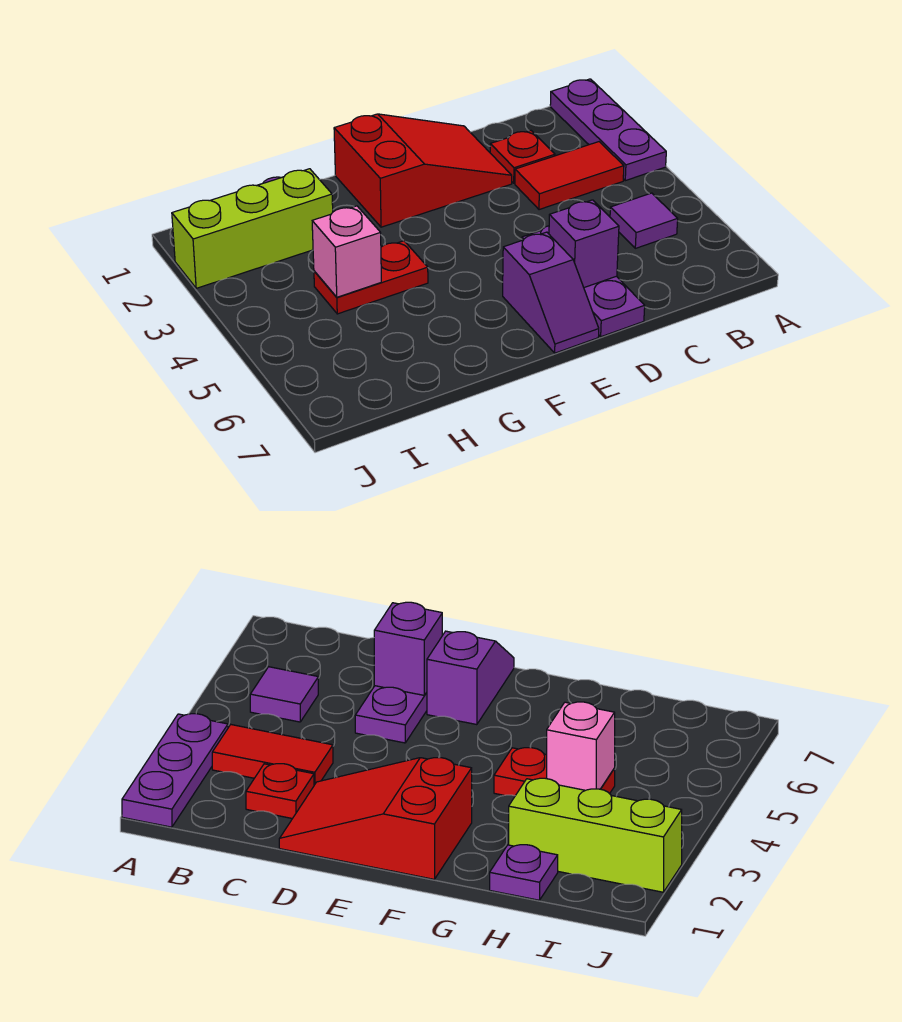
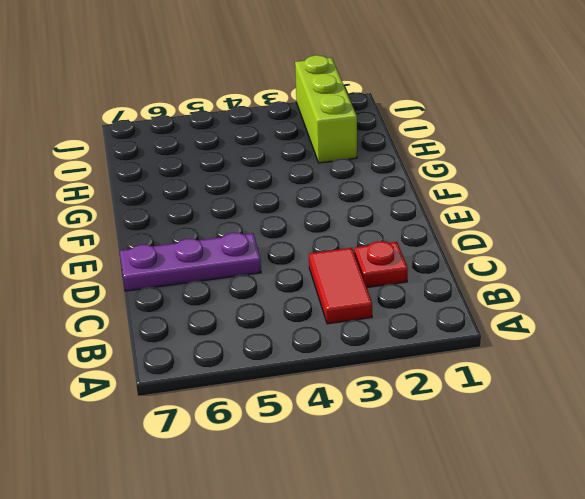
none -> purple plate A1:A3 level 1
none -> purple tile B5 level 1
none -> red slope D1:F2 level 1 top F

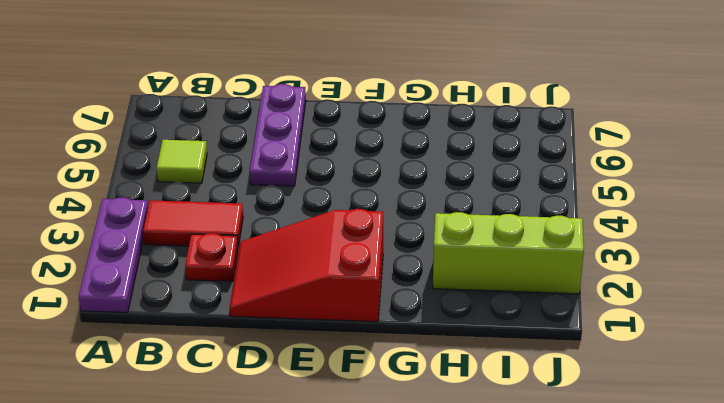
lime tile B5 level 1 -> purple tile B5 level 1
none -> purple slope E6:E7 level 1 top 6
none -> red plate G4:H4 level 1
none -> purple plate H1 level 1

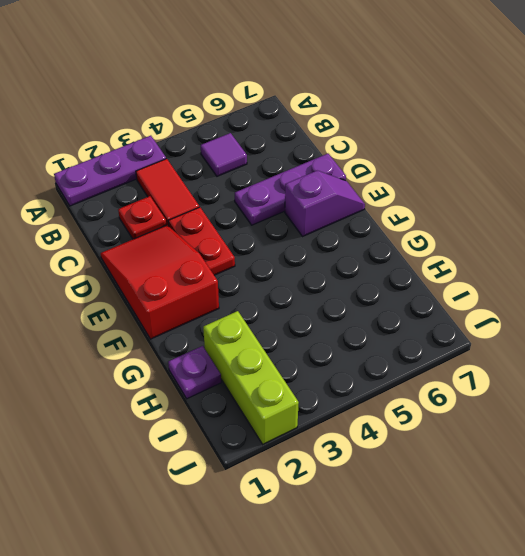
red plate D3:E3 level 1 -> red plate G4:H4 level 1
none -> purple brick D6 level 2
none -> pink brick H4 level 2

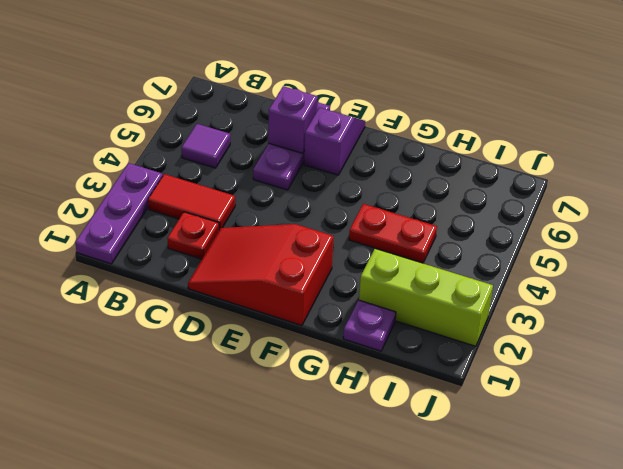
none -> pink brick H4 level 2

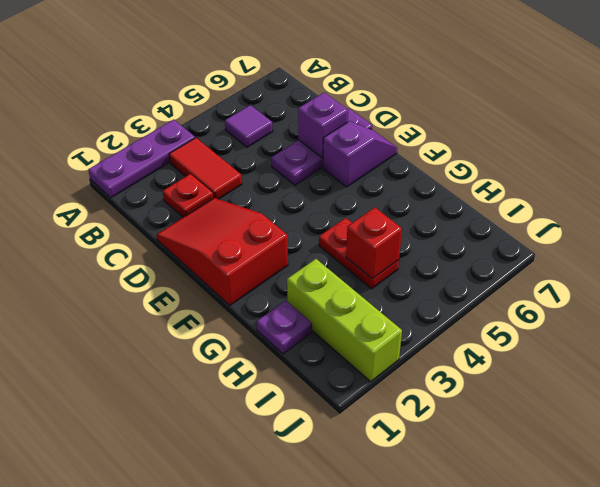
red brick H4 level 2 -> pink brick H4 level 2

